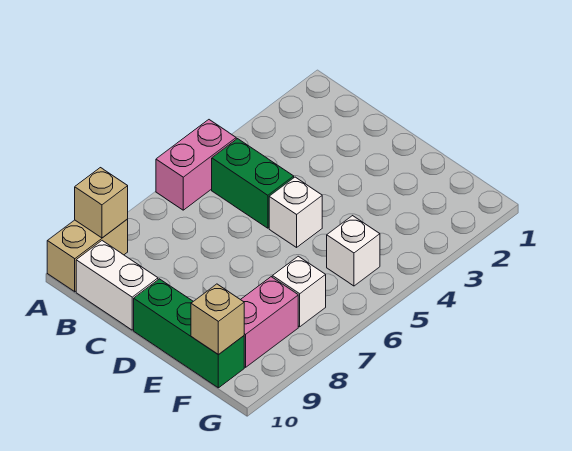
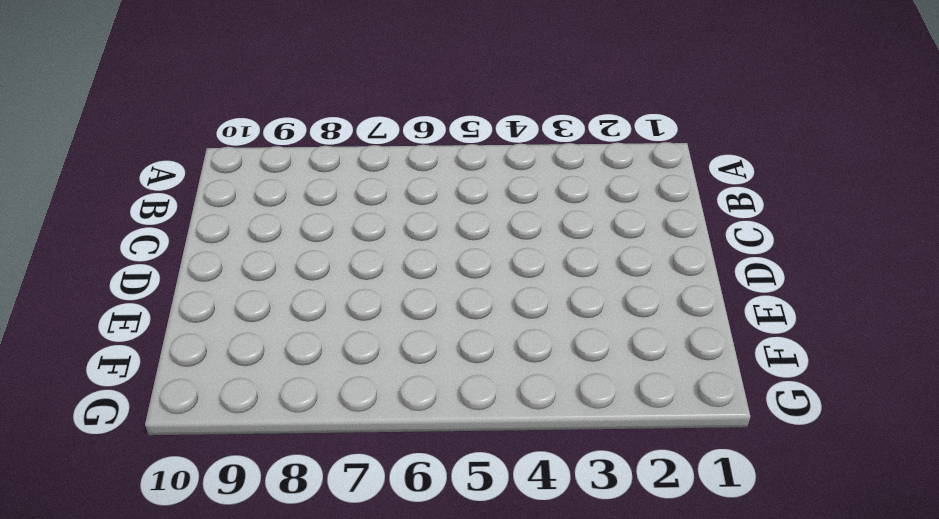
none -> pink brick A5:A6 level 1
none -> tan brick A9:A10 level 1

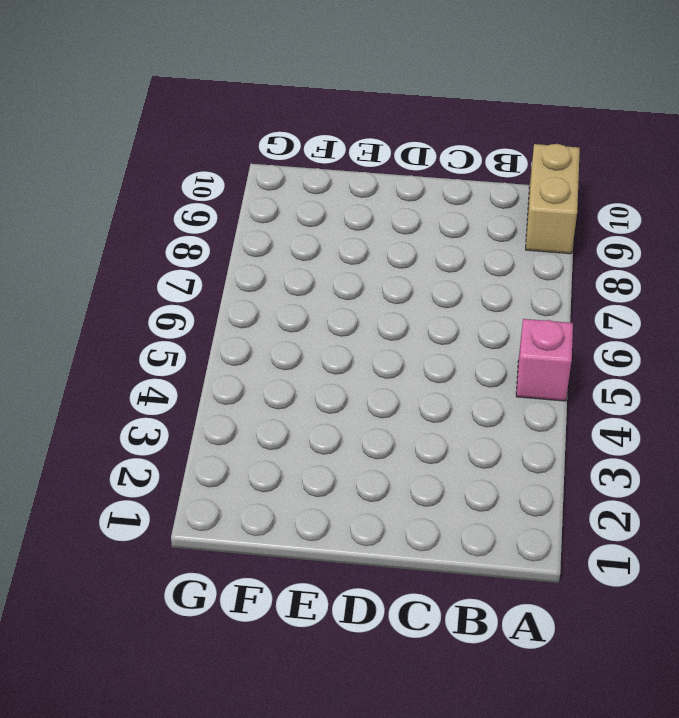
pink brick A5 level 1 -> pink brick A5:A6 level 1
none -> green brick B5:C5 level 1
none -> white brick B10:C10 level 1

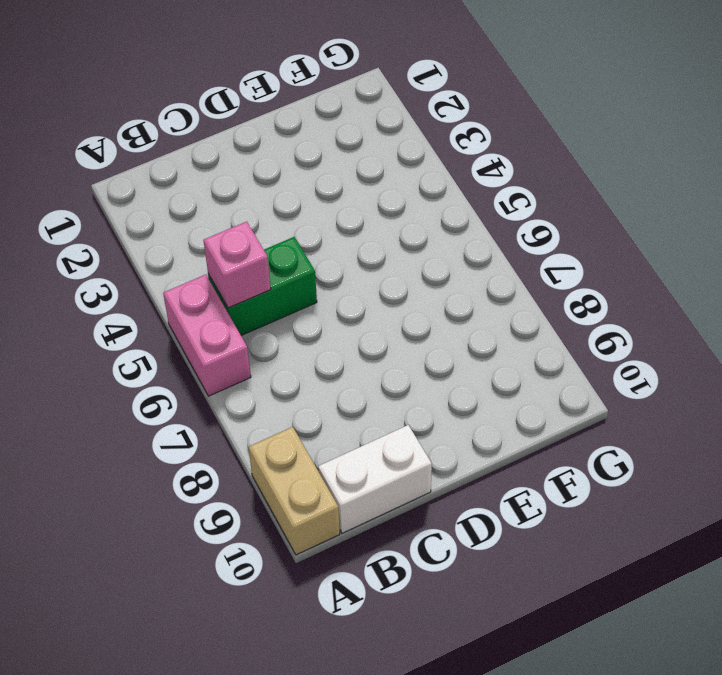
pink brick B5 level 2 -> none
none -> white brick D5 level 1
none -> green brick D10:F10 level 1

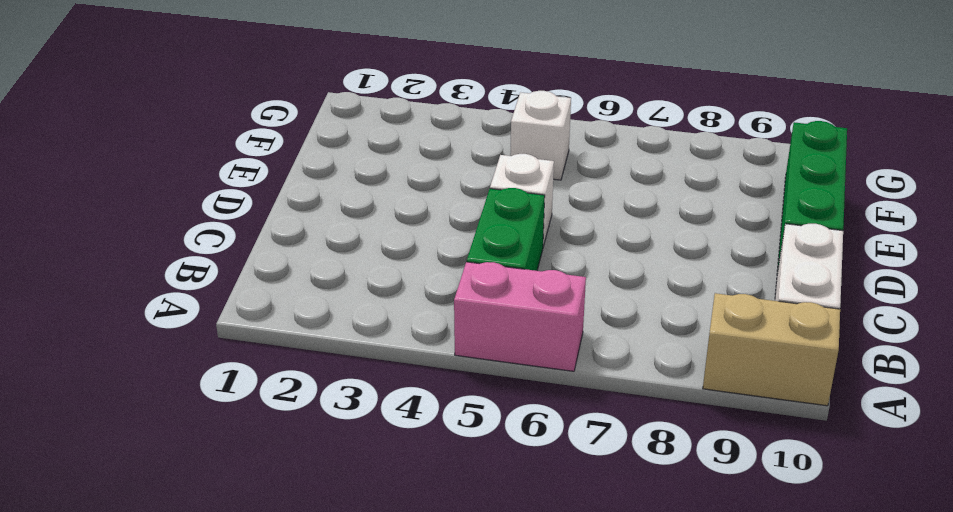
none -> white brick F7 level 1
none -> pink brick F8:F9 level 1

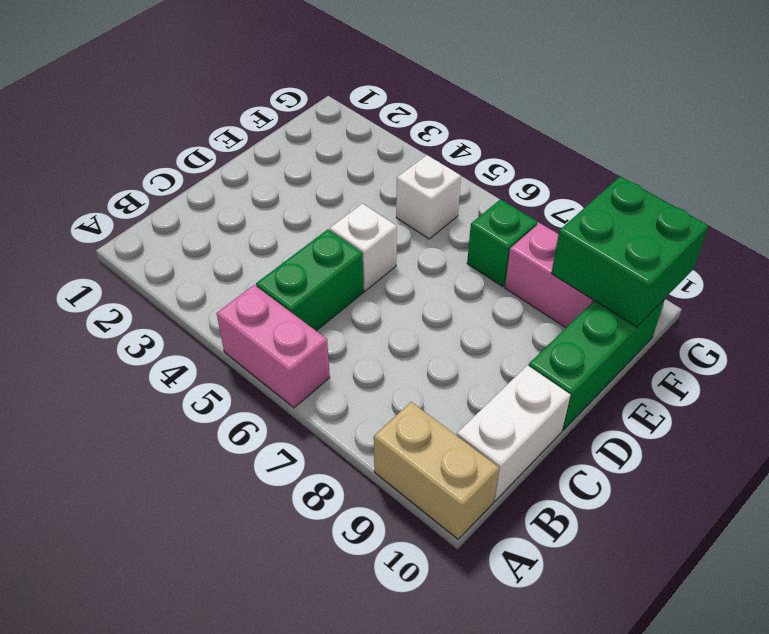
green brick F7 level 1 -> white brick F7 level 1
green brick F9:G10 level 2 -> tan brick F10 level 2
none -> tan brick A9 level 2

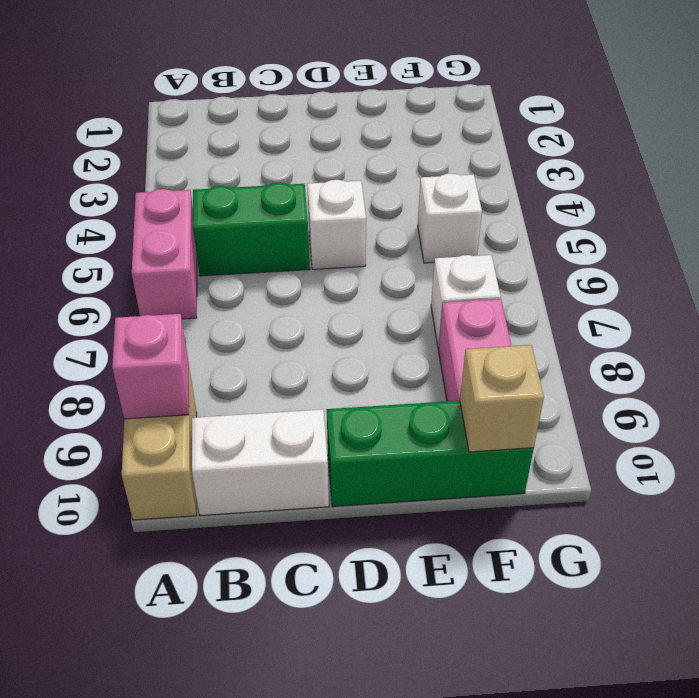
pink brick A9 level 2 -> tan brick A9 level 2

